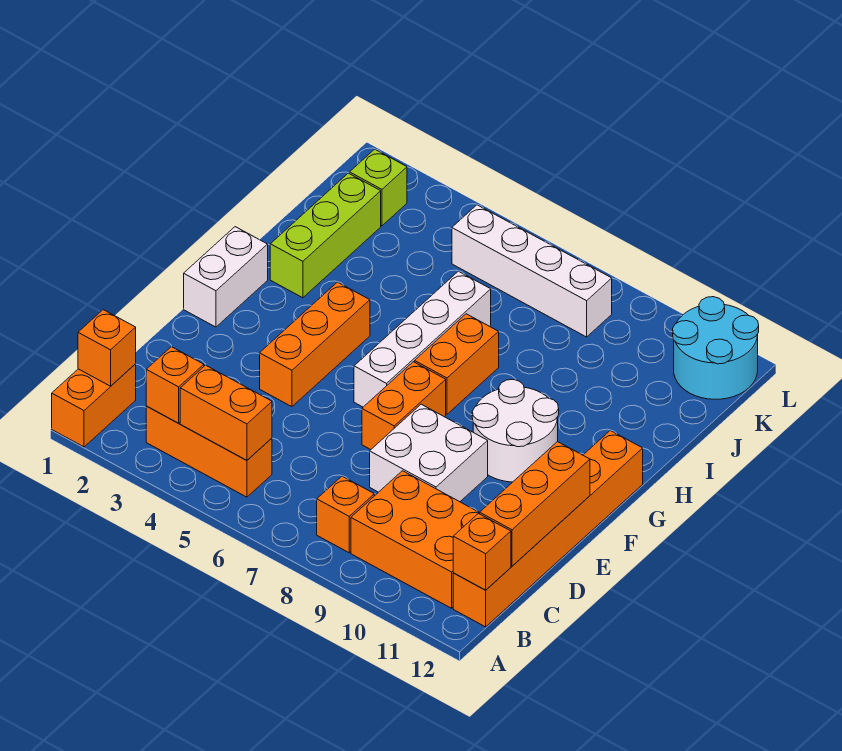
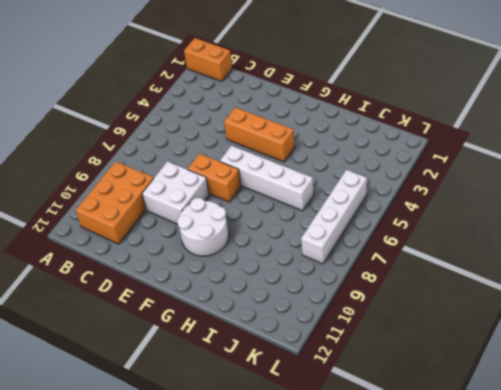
none -> orange brick B3:B5 level 1
none -> orange brick B8 level 1
none -> orange brick B12:G12 level 1

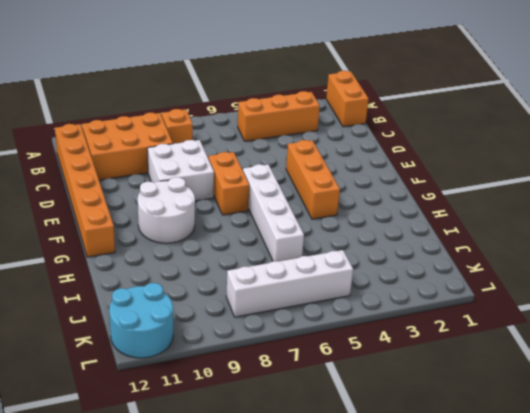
none -> white brick F1:G1 level 1
none -> orange brick G7:H7 level 1
none -> lime brick H2:J2 level 1

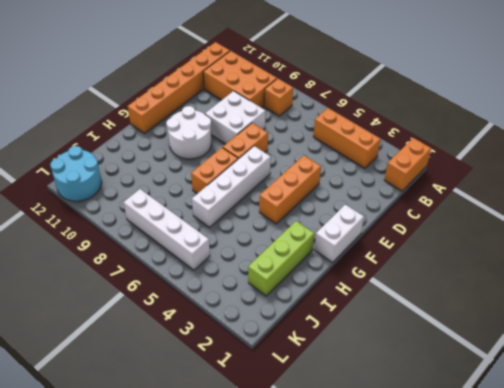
none -> lime brick K2 level 1
none -> orange brick B1 level 2
none -> orange brick B3 level 2

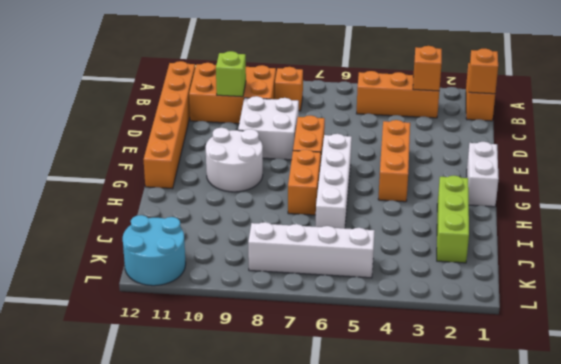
lime brick C10 level 2 -> lime brick K2 level 1
none -> orange brick B4:B5 level 2
none -> orange brick B12 level 2
none -> orange brick C12:E12 level 2

